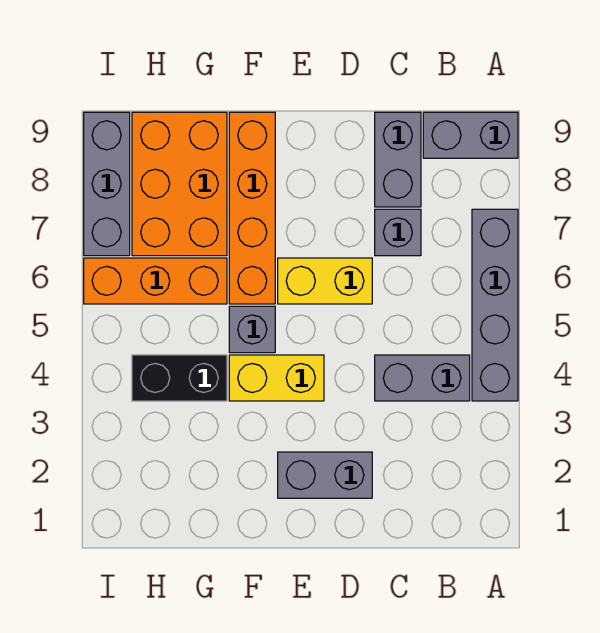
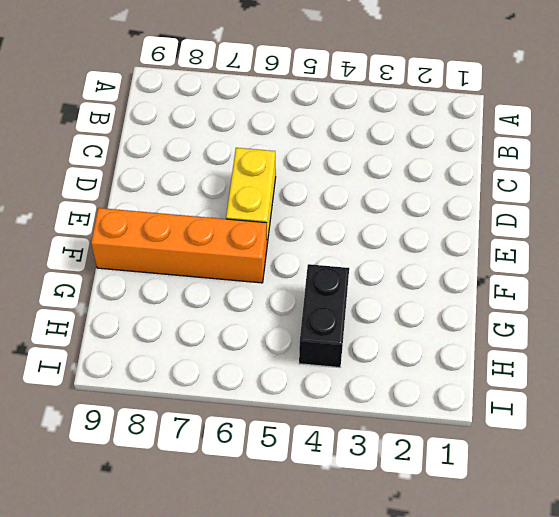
none -> grey brick A4:A7 level 1
none -> grey brick A9:B9 level 1
none -> grey brick B4:C4 level 1

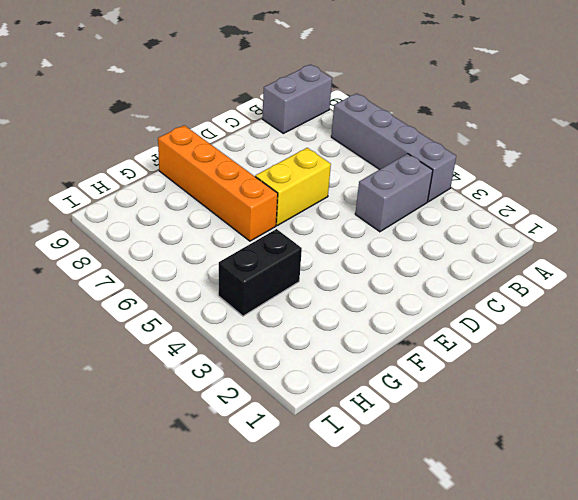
none -> grey brick C7 level 1
none -> grey brick C8:C9 level 1
none -> grey brick D2:E2 level 1

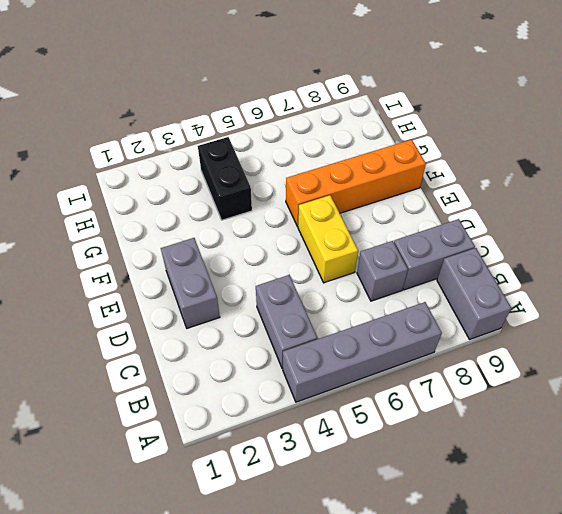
none -> yellow brick E4:F4 level 1
none -> grey brick F5 level 1
none -> orange brick G6:I6 level 1

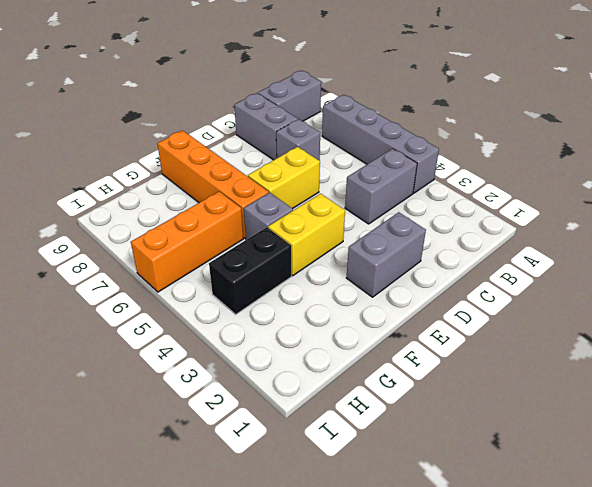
none -> orange brick G7:H9 level 1
none -> grey brick I7:I9 level 1

